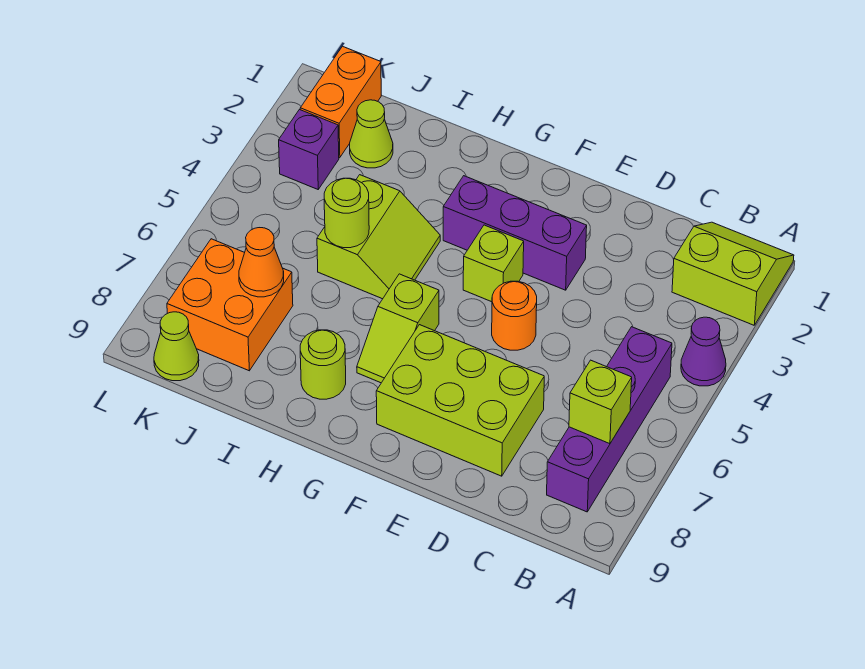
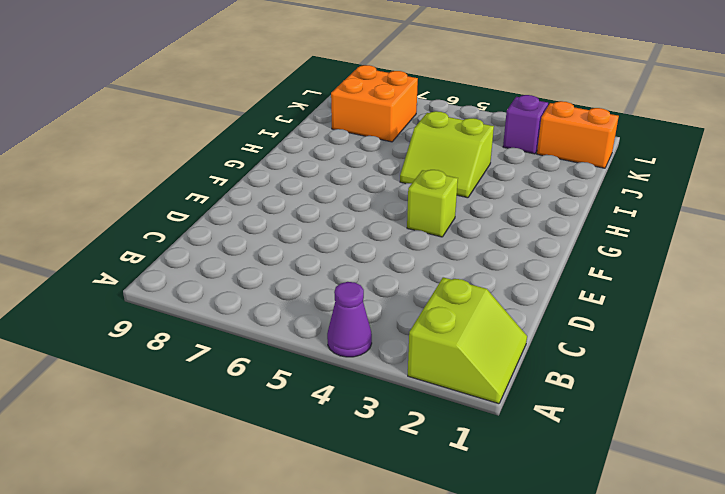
none -> purple brick B5:B8 level 1
none -> lime brick D7:F8 level 1
none -> purple brick E3:G3 level 1

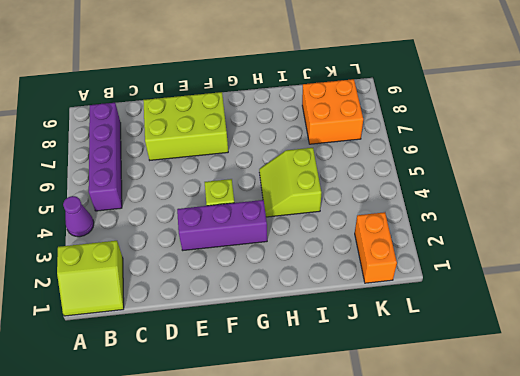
none -> orange round brick E5 level 1
none -> lime slope G6:G7 level 1 top 6
none -> lime round brick H8 level 1

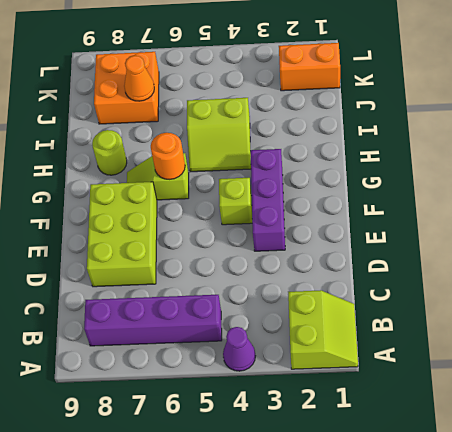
orange round brick G6 level 2 -> orange round brick E5 level 1
none -> lime cone J2 level 1
none -> purple brick K3 level 1
none -> lime cone K9 level 1

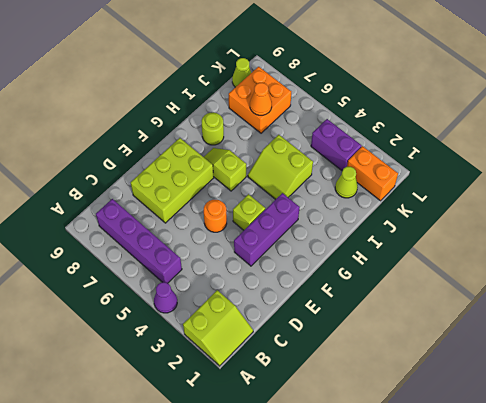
purple brick K3:K4 level 1 -> purple brick K3 level 1
none -> lime brick B7 level 2
none -> lime round brick I5 level 2

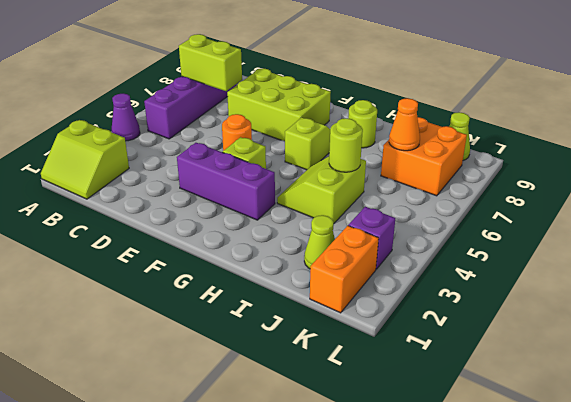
lime brick B7:C7 level 2 -> lime brick B7 level 2

